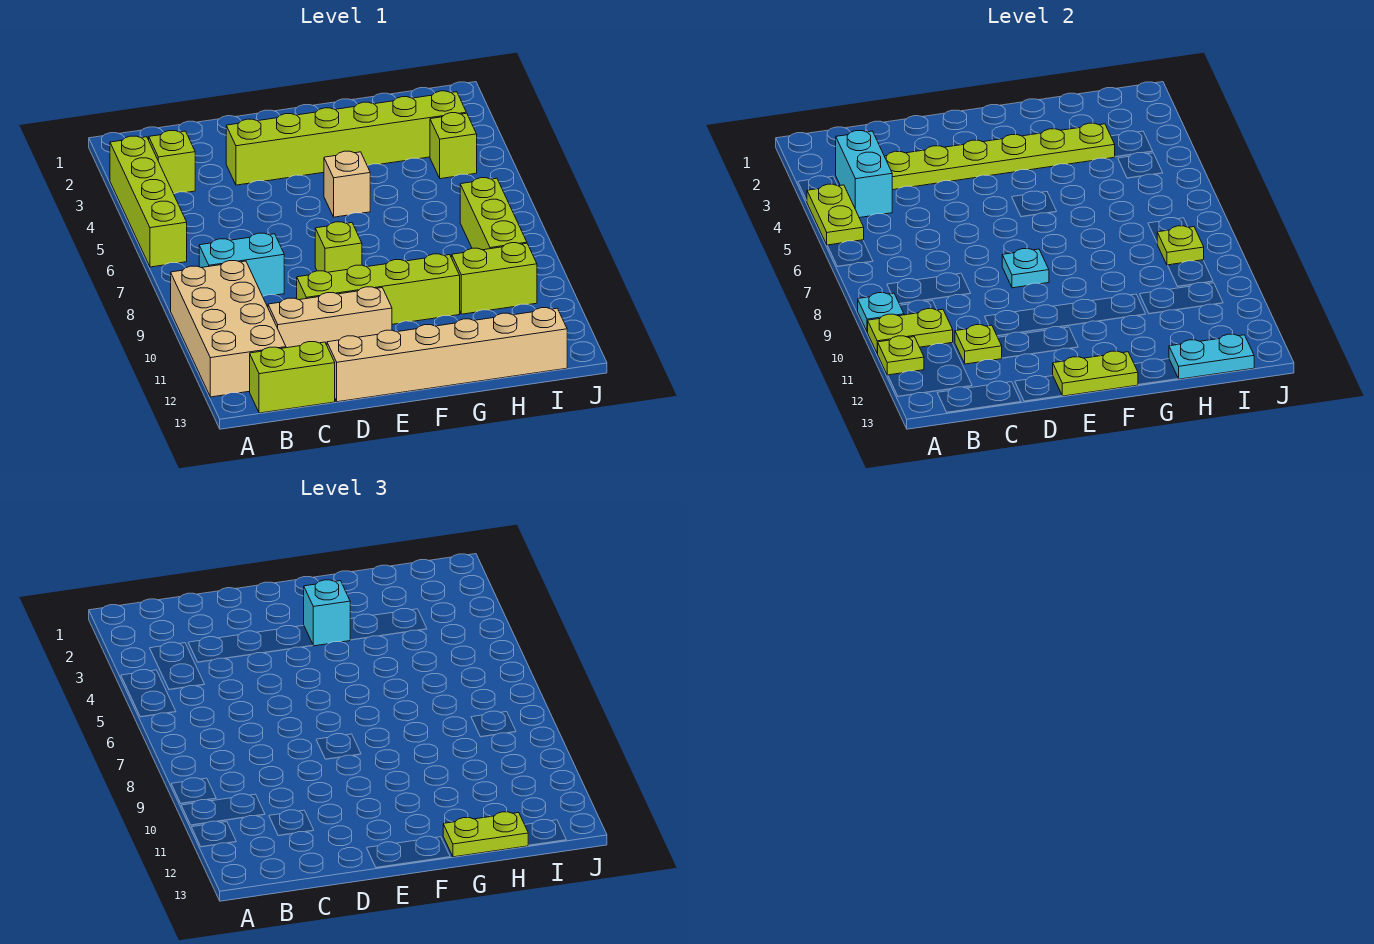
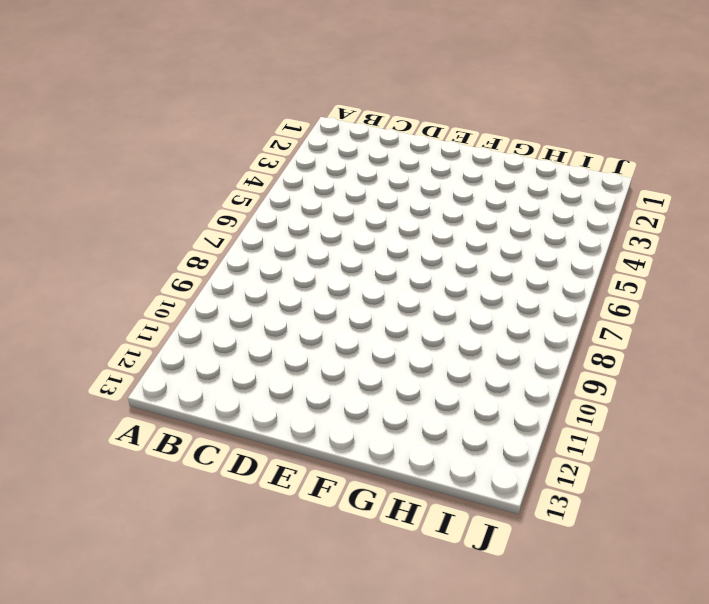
none -> lime brick A3:A6 level 1
none -> tan brick A9:B12 level 1
none -> lime brick B3 level 1

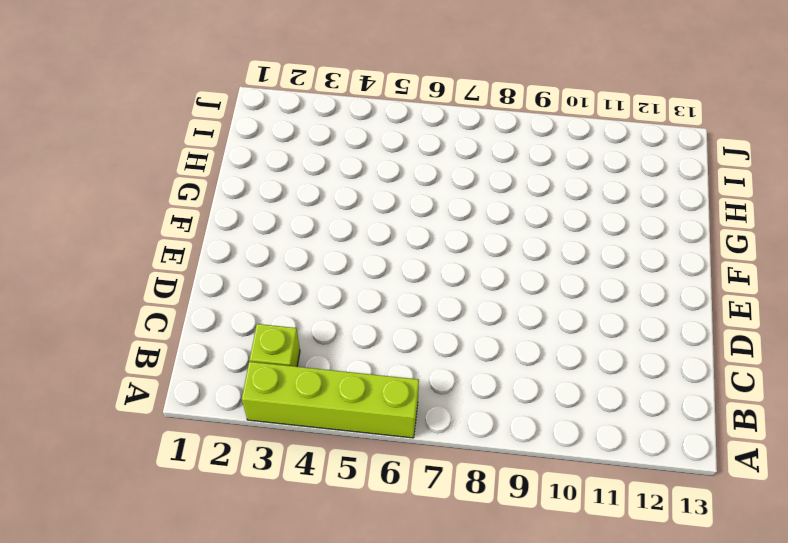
none -> tan brick A9:B12 level 1
none -> cyan brick B8:C8 level 1
none -> lime brick B13:C13 level 1

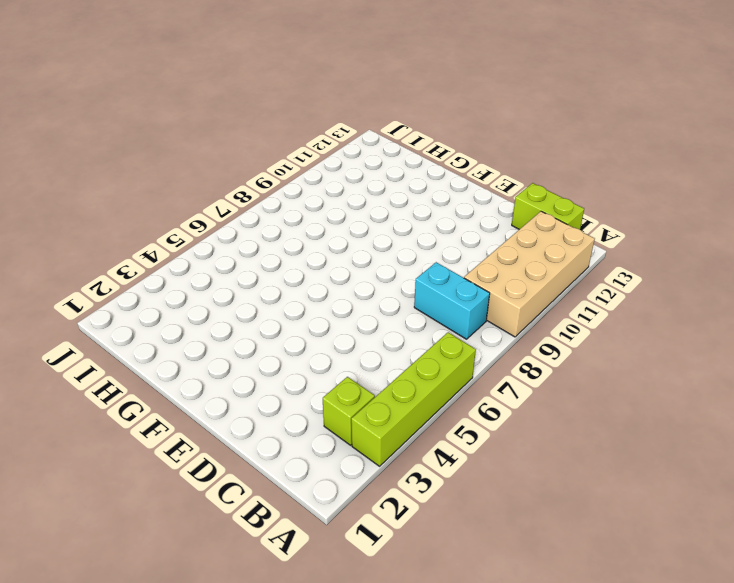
none -> tan brick C11:E11 level 1
none -> lime brick D3:I3 level 1
none -> lime brick D10:G10 level 1

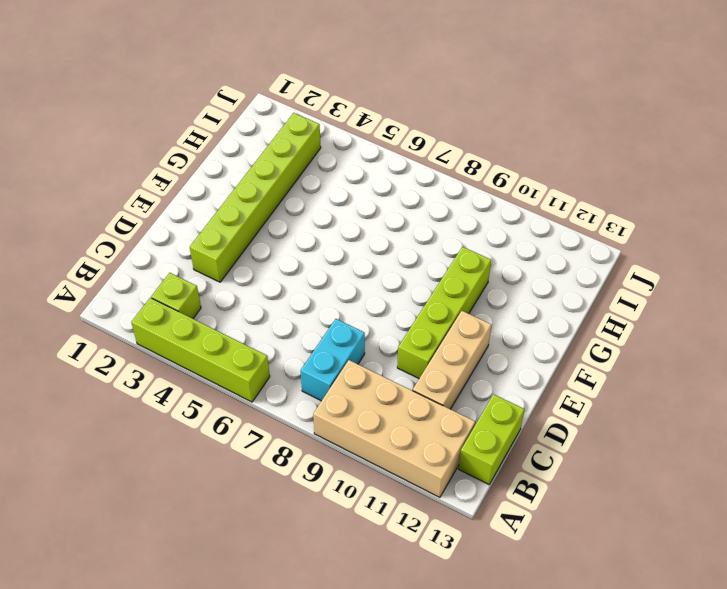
none -> tan brick D13:I13 level 1
none -> lime brick E8 level 1
none -> tan brick F5 level 1

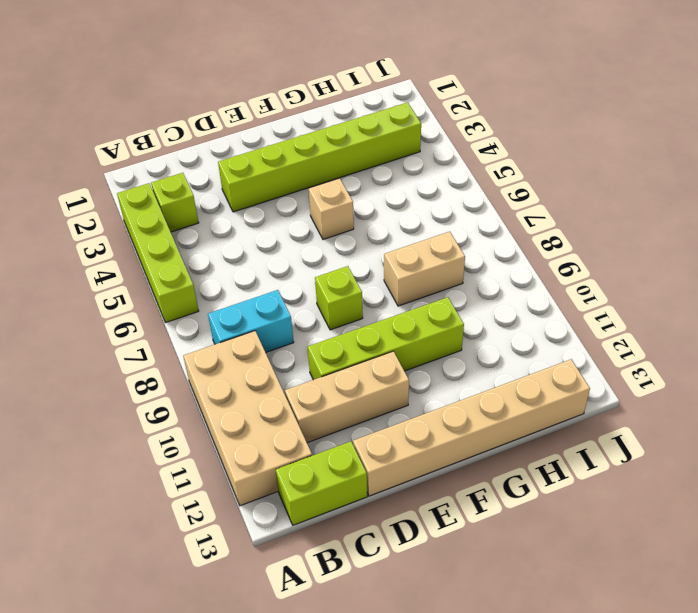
tan brick G8:H8 level 1 -> none
none -> lime brick H10:I10 level 1
none -> lime brick I4 level 1
none -> lime brick I7:I9 level 1

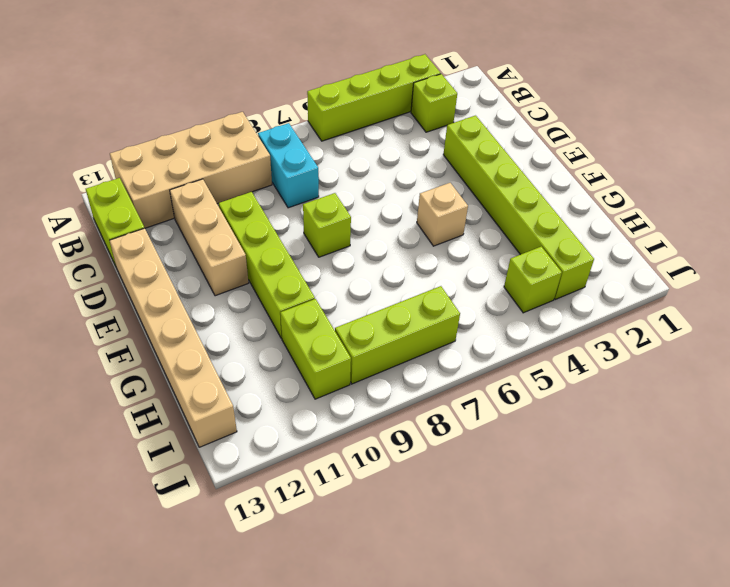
none -> lime plate A4:A5 level 2
none -> cyan plate A9 level 2
none -> lime plate A10:B10 level 2

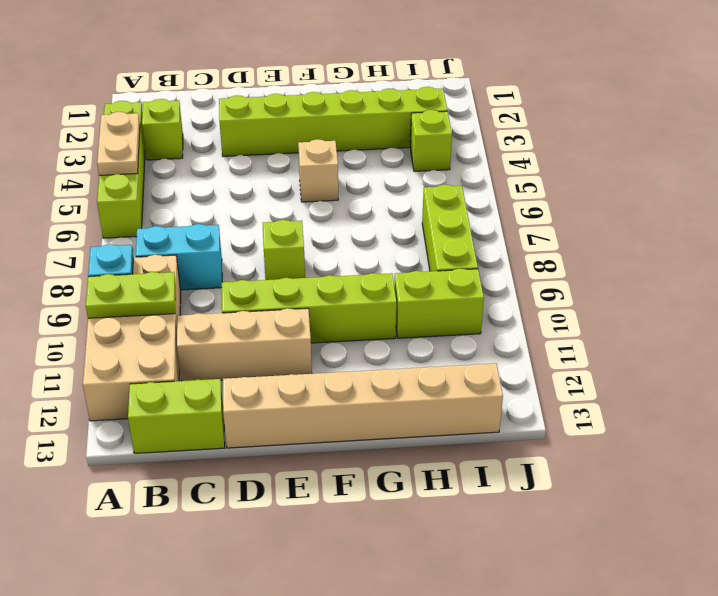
tan plate A4:A5 level 2 -> lime plate A4:A5 level 2
none -> lime plate A11 level 2
none -> cyan brick B3:B4 level 2
none -> lime plate C3:H3 level 2

